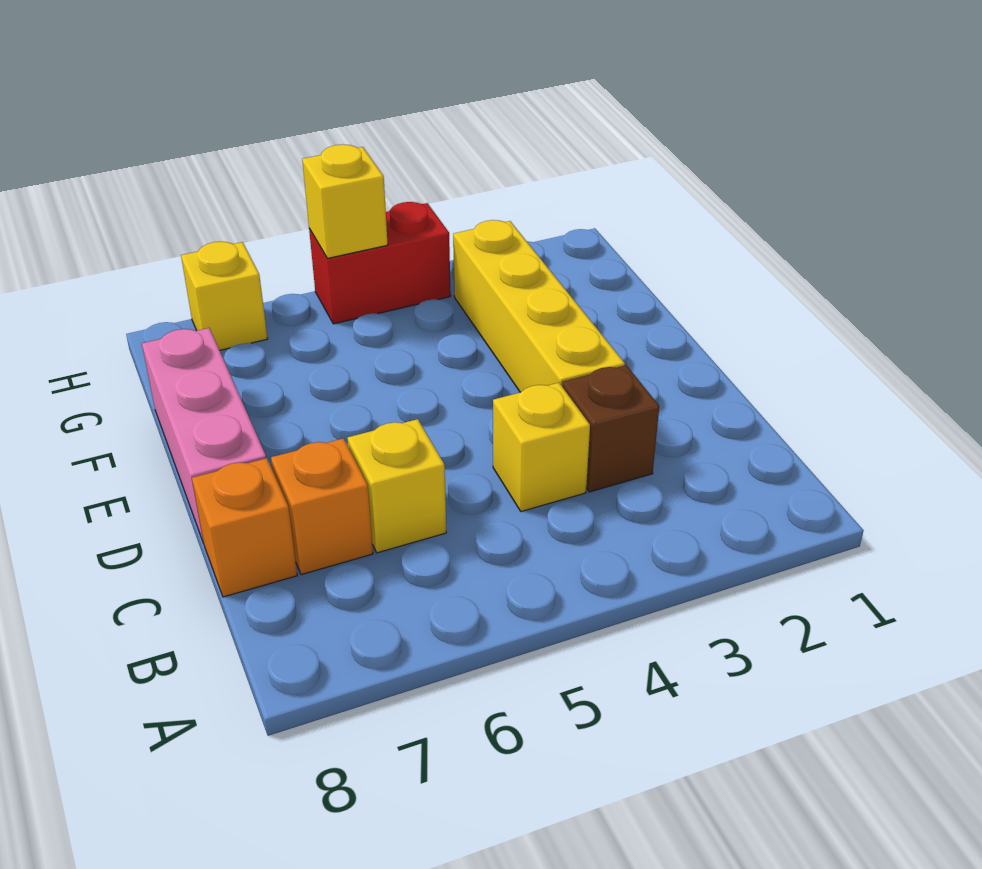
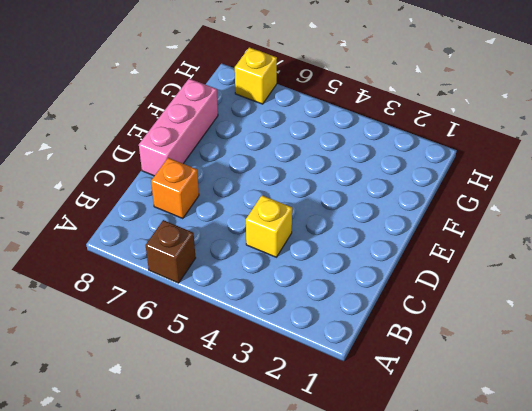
brown brick A6 level 1 -> brown brick C3 level 1
none -> yellow brick C6 level 1
none -> orange brick C8 level 1

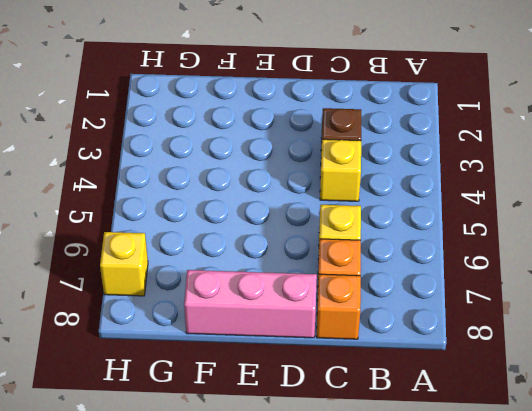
none -> yellow brick D3:G3 level 1
none -> red brick H4:H5 level 1

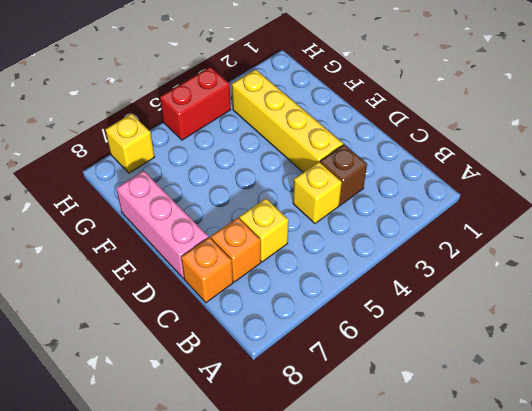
none -> yellow brick H5 level 2

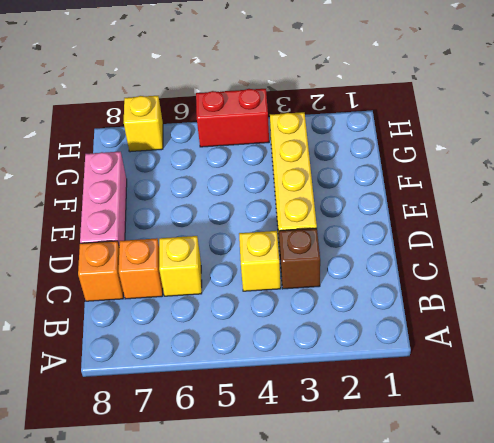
none -> yellow brick H5 level 2

